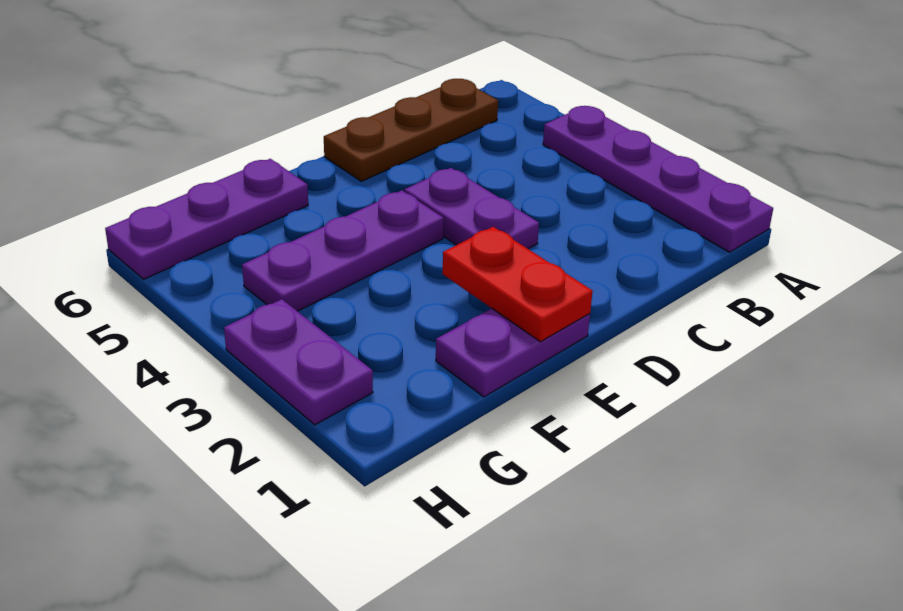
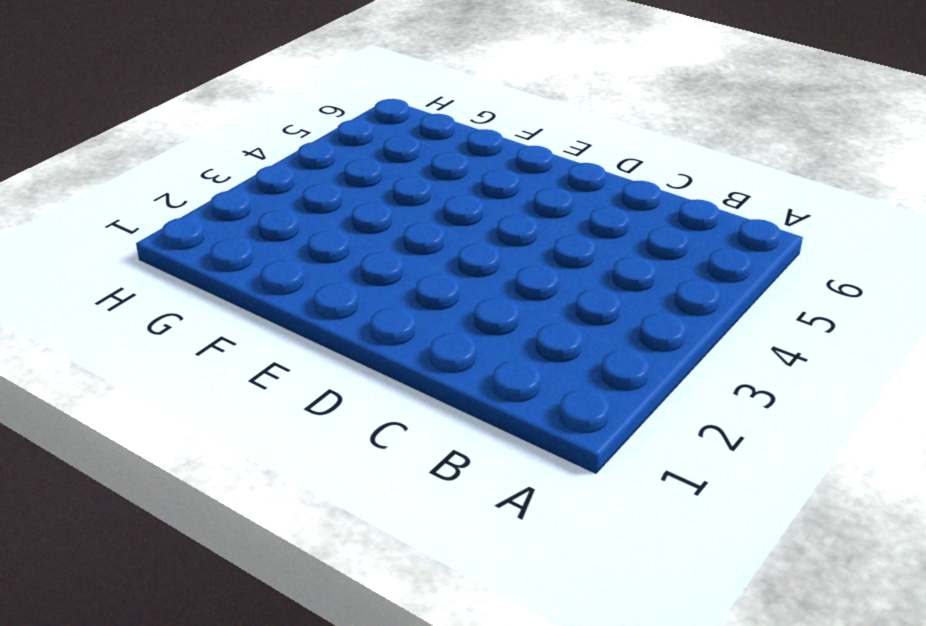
none -> purple plate A1:A4 level 1
none -> brown plate B6:D6 level 1

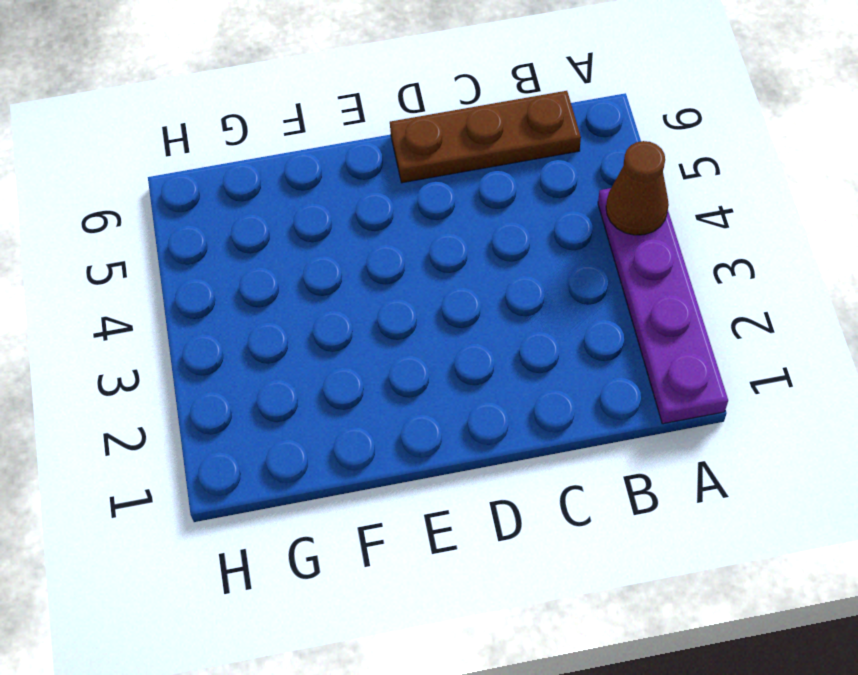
brown cone A4 level 2 -> none
none -> purple plate D3:D4 level 1
none -> purple plate E1:F1 level 1

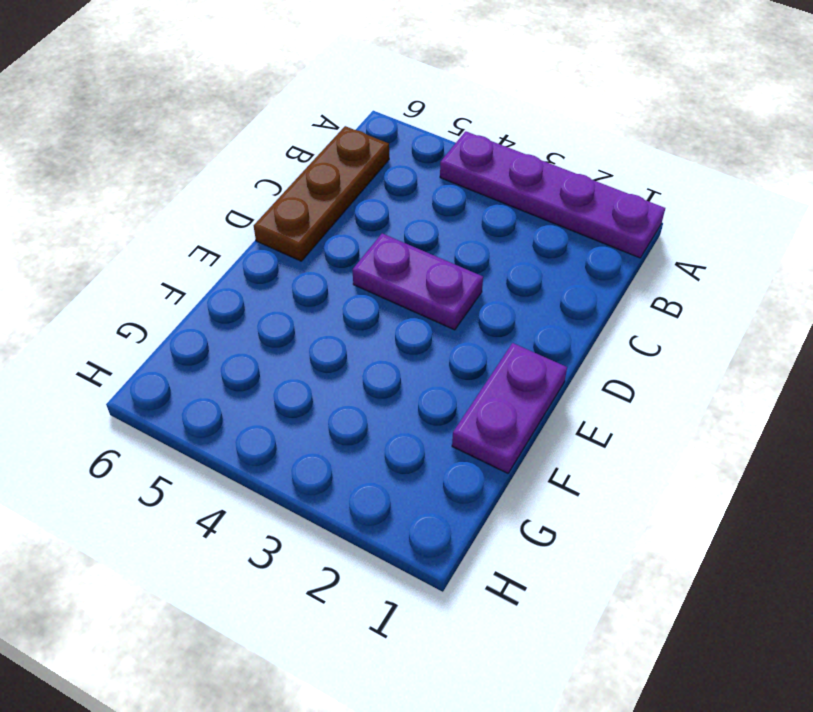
none -> purple plate E4:G4 level 1
none -> purple plate F6:H6 level 1

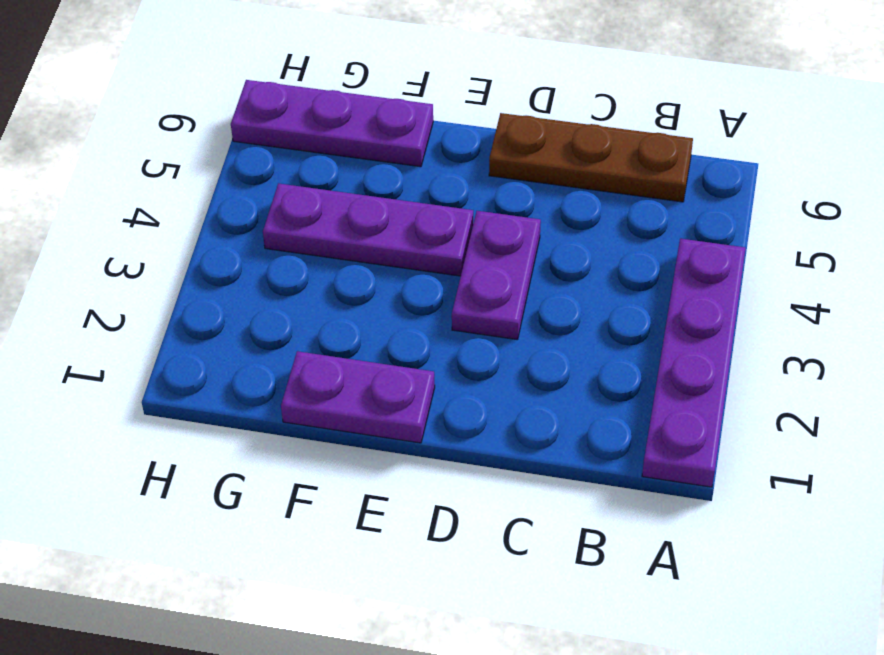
none -> purple plate H2:H3 level 1
none -> red plate E1:E2 level 2

